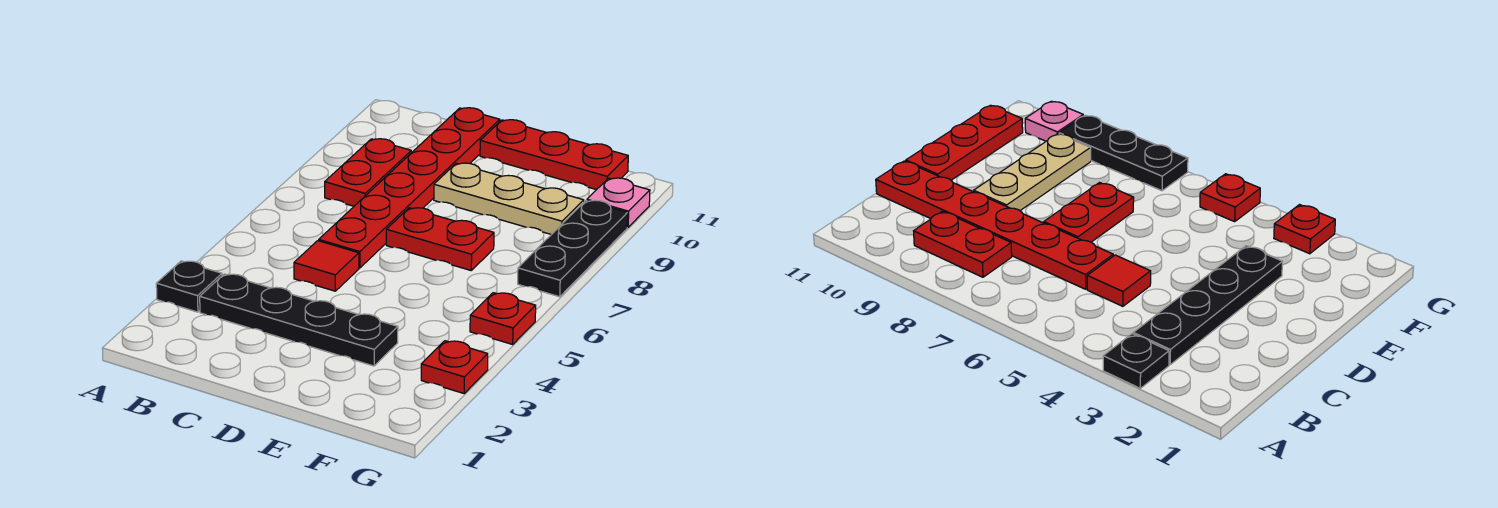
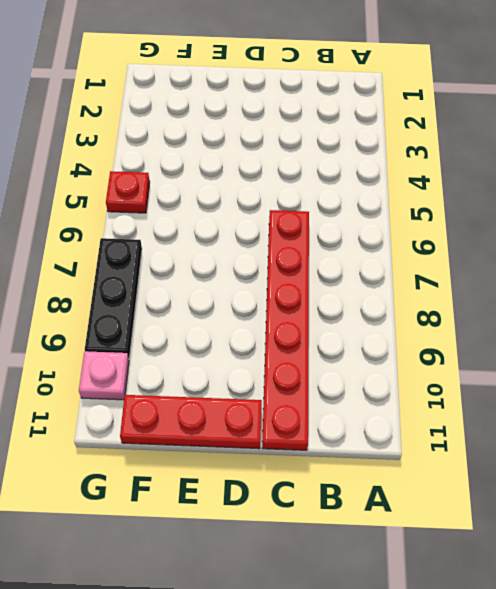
none -> black plate A3 level 1
none -> black plate B3:E3 level 1
none -> red plate B8:B9 level 1

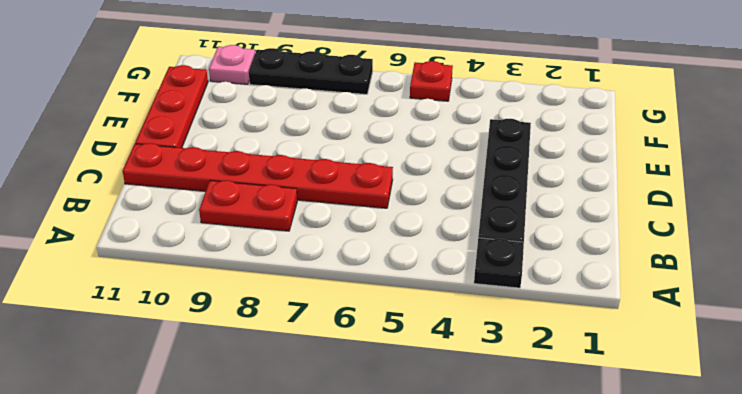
none -> red tile C5 level 1
none -> red plate D7:E7 level 1
none -> tan plate D9:F9 level 1

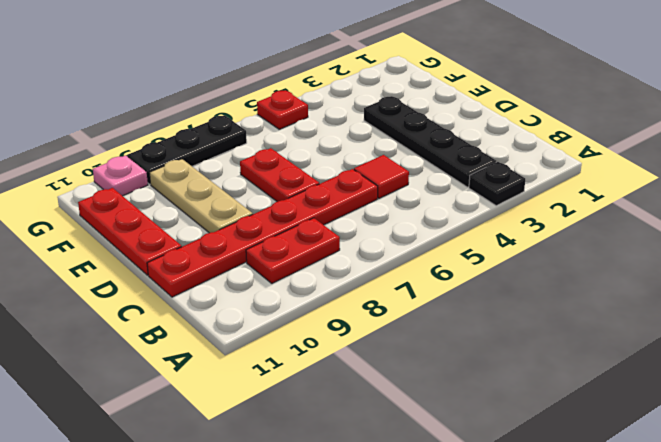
none -> red plate G3 level 1

